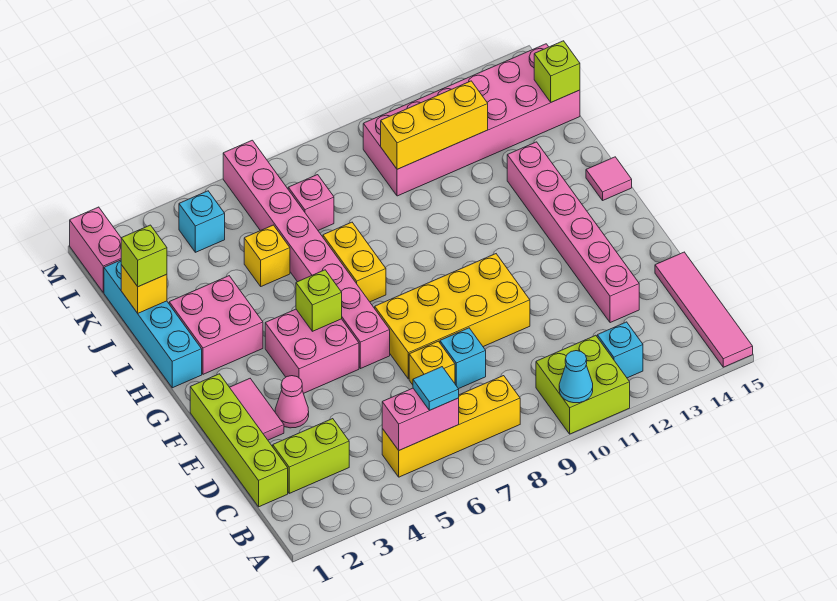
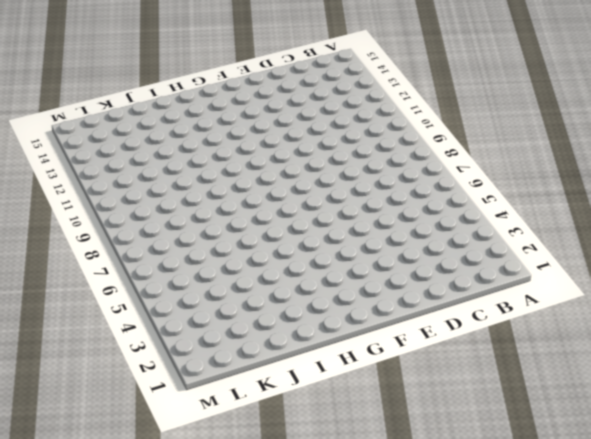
none -> lime brick A10:B11 level 1
none -> pink tile A15:D15 level 1
none -> yellow brick B5:B8 level 1
none -> cyan brick B12 level 1

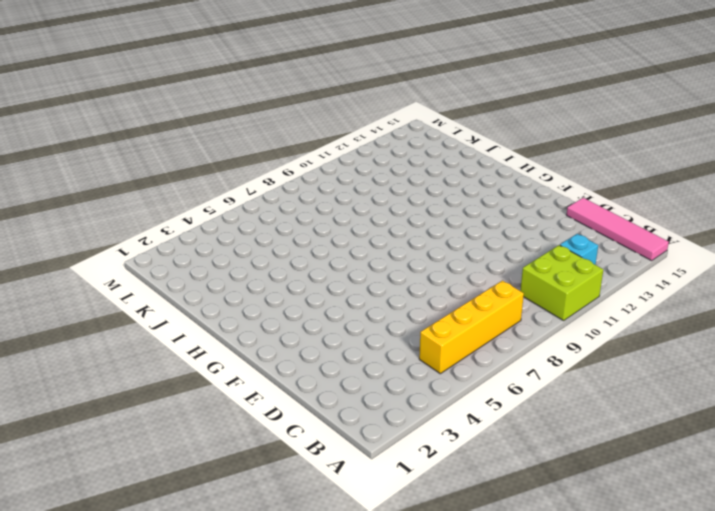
none -> lime brick C1:F1 level 1
none -> lime brick C2:C3 level 1
none -> yellow brick D7 level 1
none -> cyan brick D8 level 1

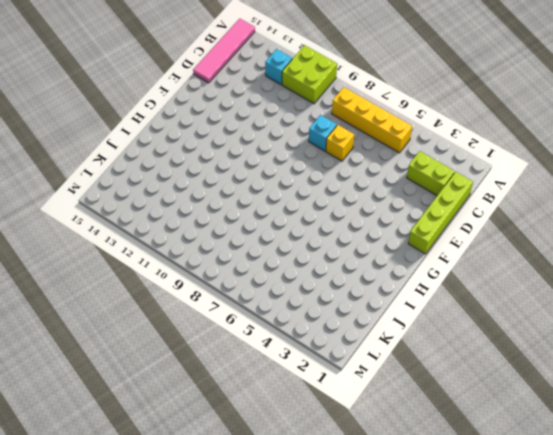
none -> pink brick D13:I13 level 1
none -> pink tile E2:F2 level 1
none -> pink cone E3 level 1
none -> yellow brick E7:F10 level 1

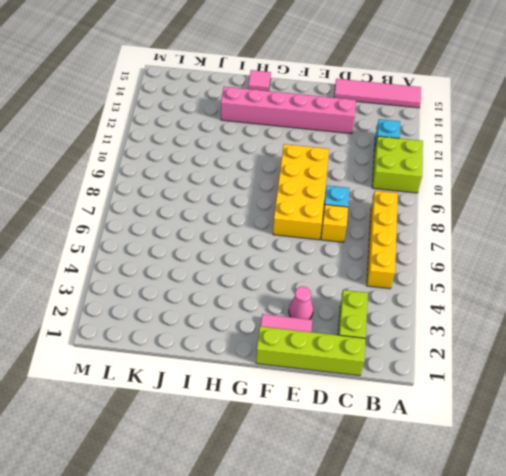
none -> pink brick F4:G5 level 1
none -> pink brick F6:M6 level 1
none -> cyan brick H1:K1 level 1
none -> pink brick H2:I3 level 1

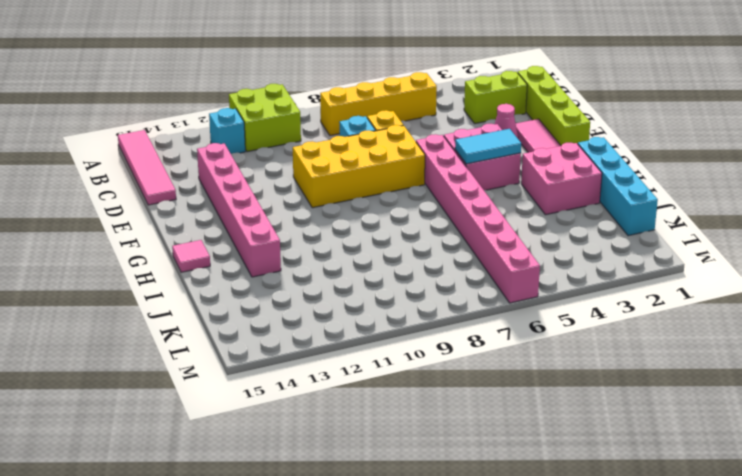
cyan tile G4:G5 level 2 -> lime brick G5 level 2
none -> yellow brick H7:I7 level 1
none -> yellow brick J5 level 1
none -> pink brick K7 level 1
none -> pink brick K10:L15 level 1

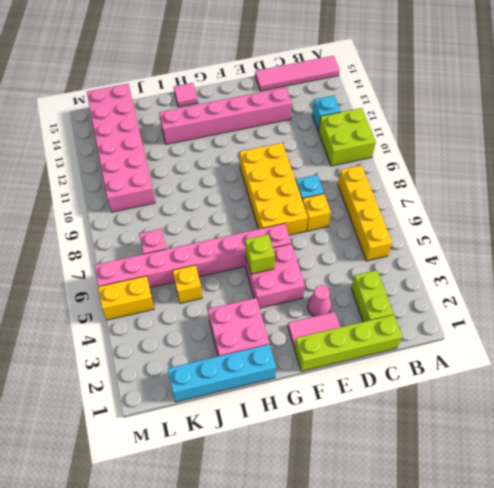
yellow brick L5:M5 level 1 -> yellow brick H7:I7 level 1
none -> pink brick L1:M1 level 1
none -> cyan brick L4 level 1
none -> cyan cone A10 level 2
none -> pink brick B5:B6 level 2

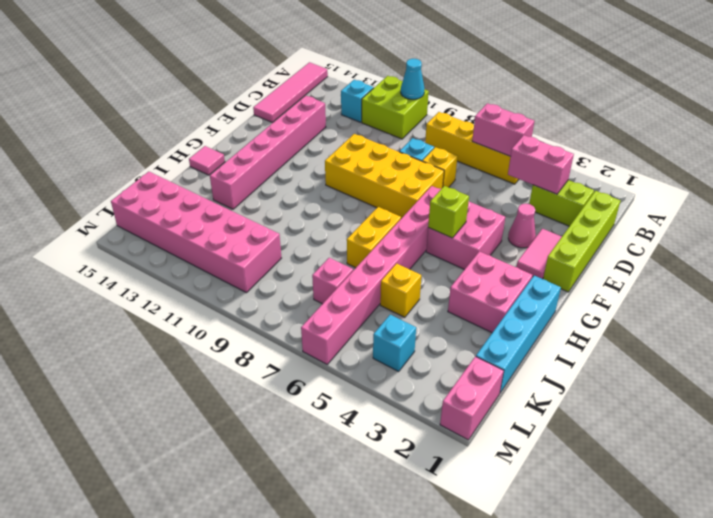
pink brick C3:C4 level 2 -> none
none -> yellow brick J1 level 2
none -> yellow brick K10:K12 level 2
none -> lime brick K15 level 2
none -> cyan tile B6 level 3

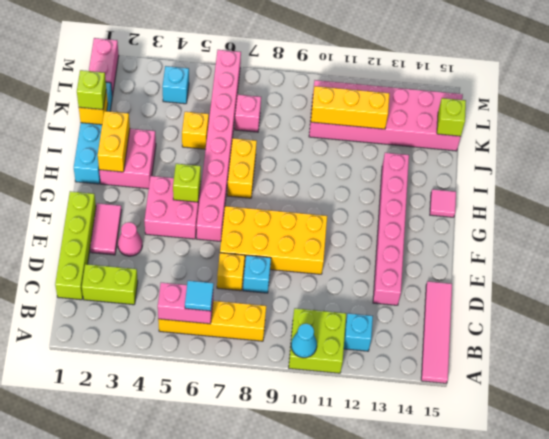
yellow brick H2:I2 level 2 -> none

